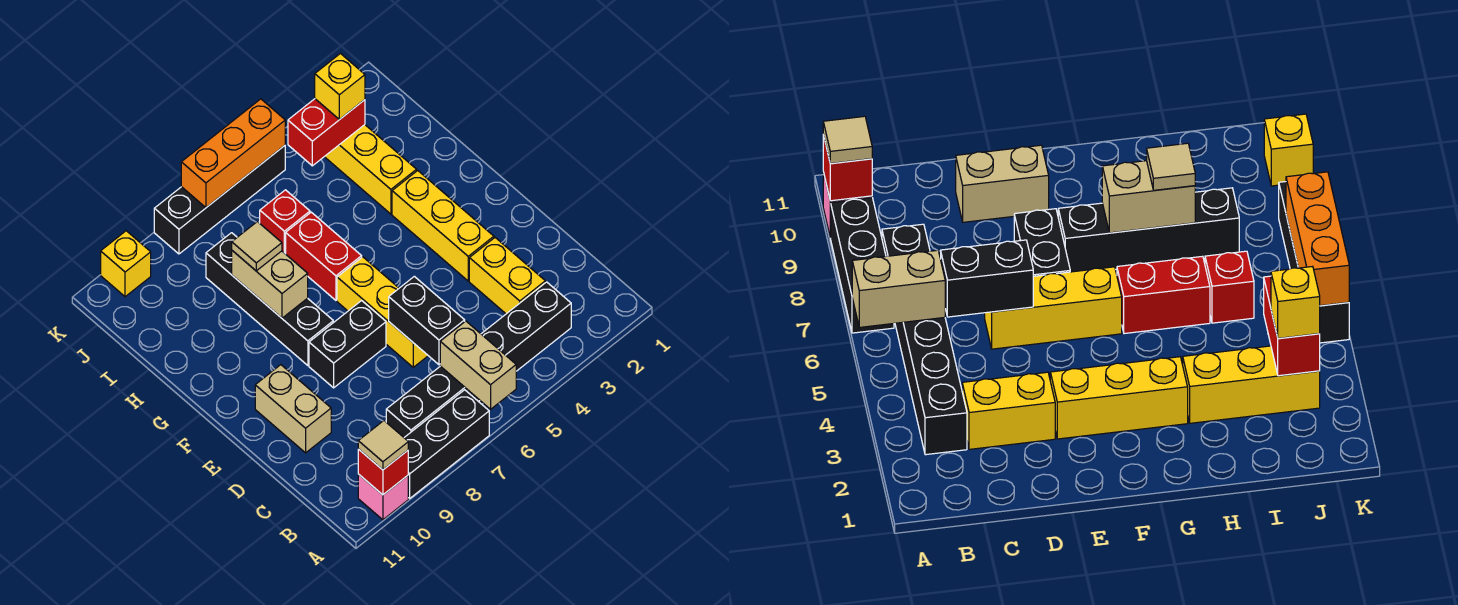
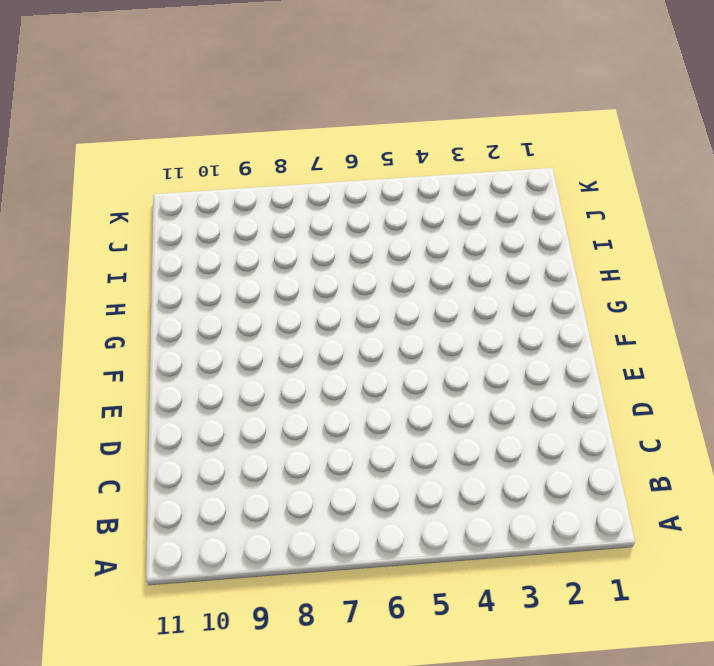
none -> black brick A7:A9 level 1
none -> pink brick A10 level 1
none -> black brick B3:B8 level 1

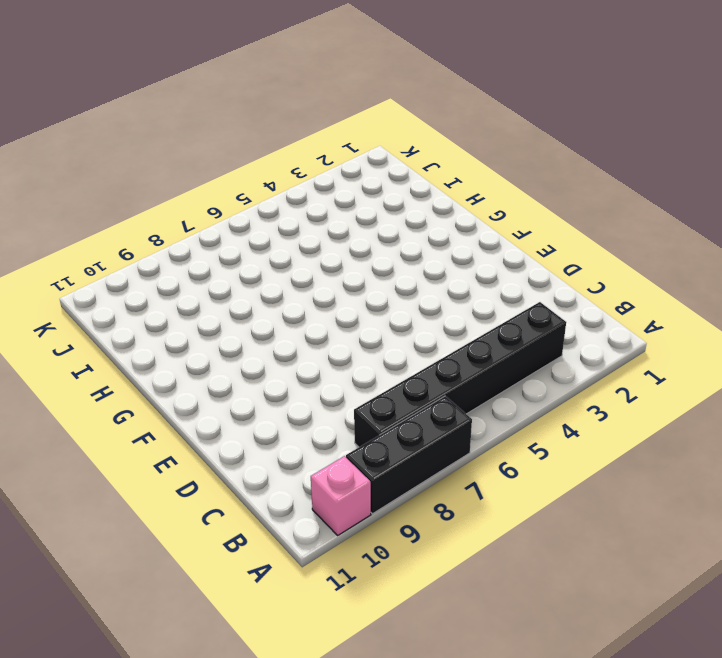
none -> yellow brick C3:D3 level 1
none -> yellow brick D6:F6 level 1
none -> tan brick D10:E10 level 1

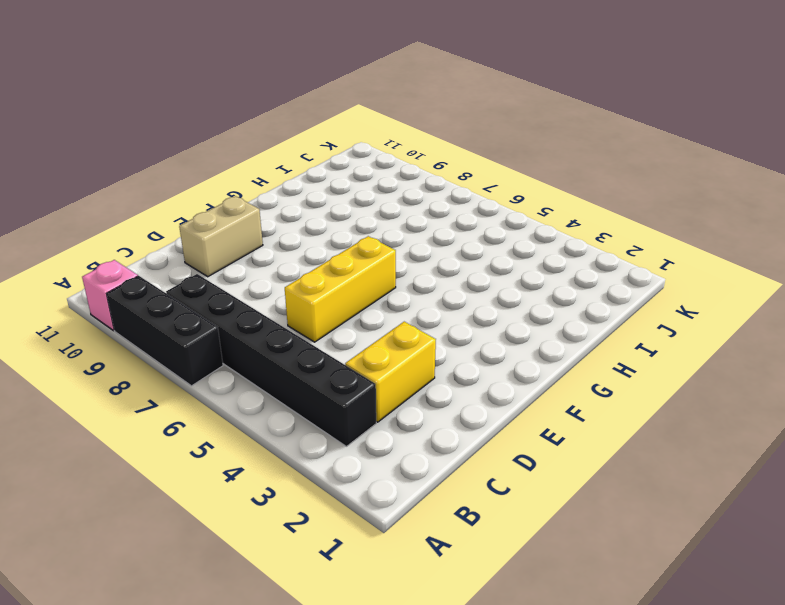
none -> yellow brick E3:G3 level 1
none -> black brick E7:E8 level 1
none -> black brick F8:I8 level 1

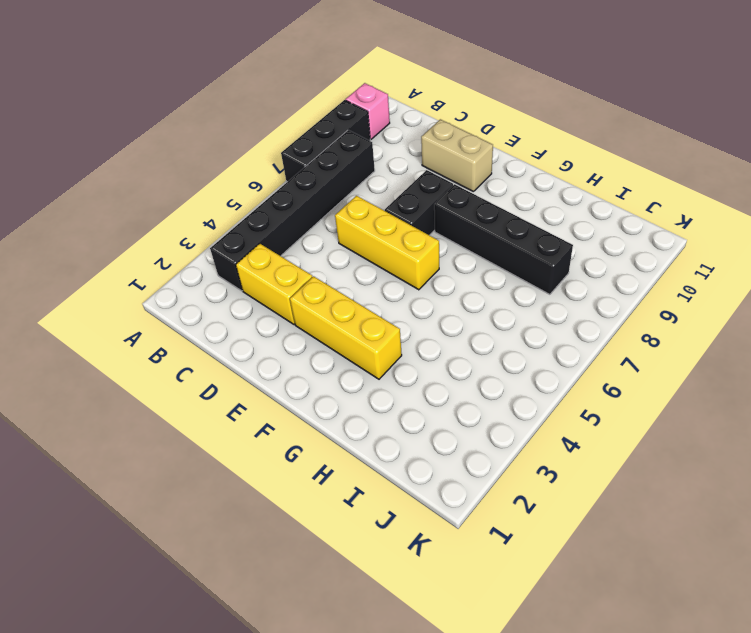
none -> red brick G6:H6 level 1
none -> yellow brick H3:J3 level 1
none -> red brick I6 level 1

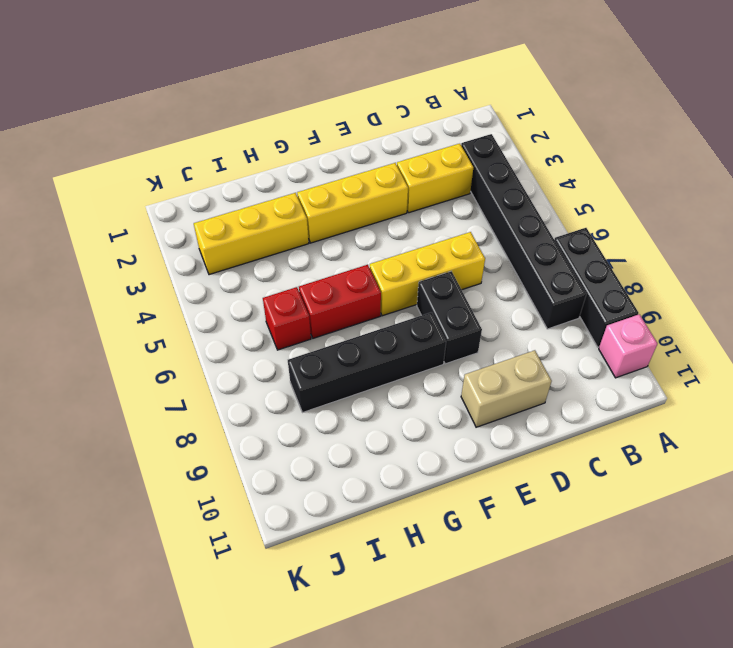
none -> black brick K5:K8 level 1
none -> yellow brick K10 level 1
none -> tan brick A6:B6 level 2

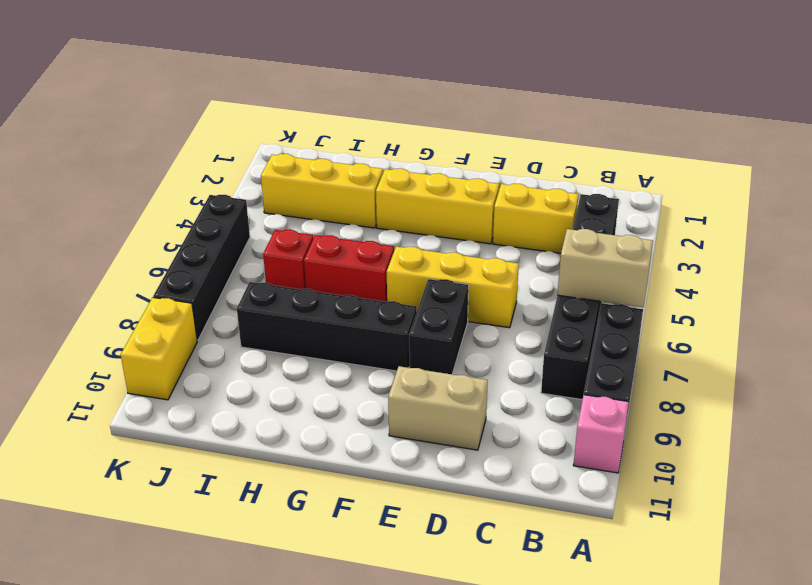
yellow brick K9:K10 level 1 -> yellow brick K10 level 1
none -> red brick A10 level 2
none -> black brick C6:D6 level 2
none -> tan brick G8:H8 level 2

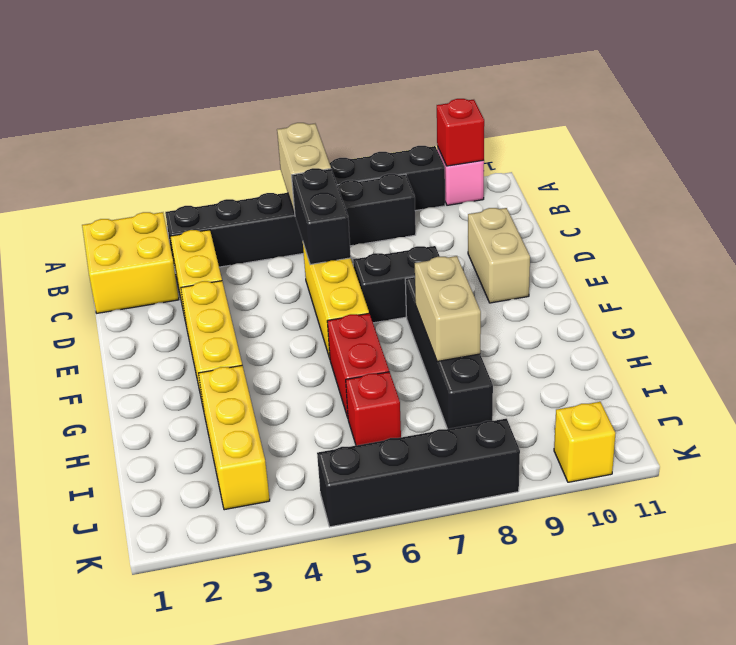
yellow brick B1:C2 level 1 -> none
none -> red brick J3:J4 level 2
none -> orange brick K5:K7 level 2
none -> tan tile A10 level 3

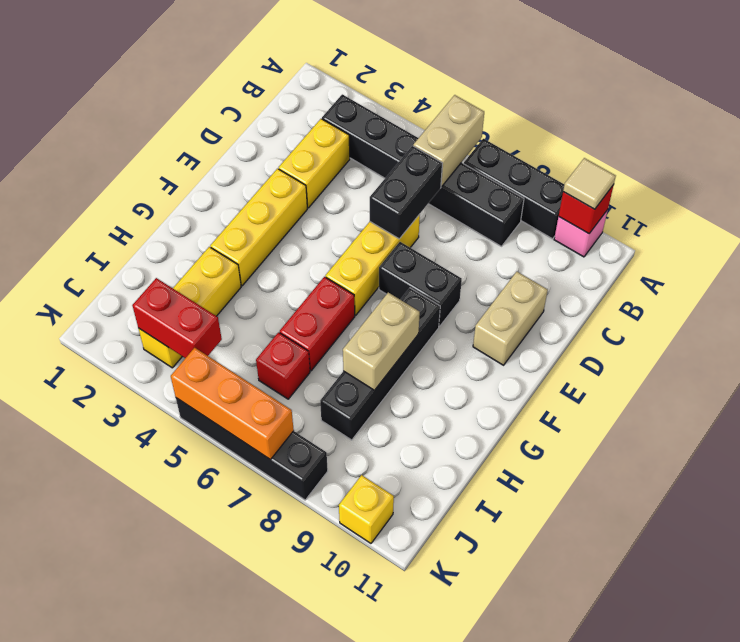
none -> tan tile H8 level 3
none -> yellow brick J3 level 3

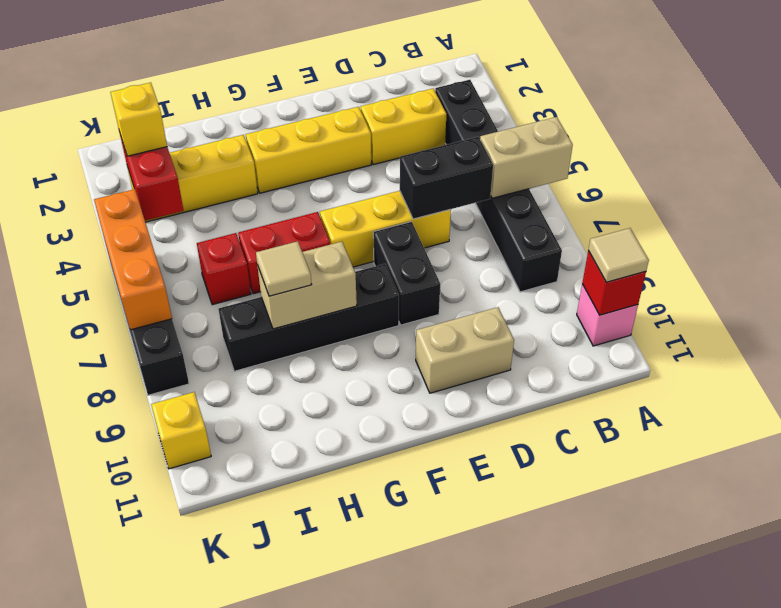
none -> black brick A7:A9 level 1

